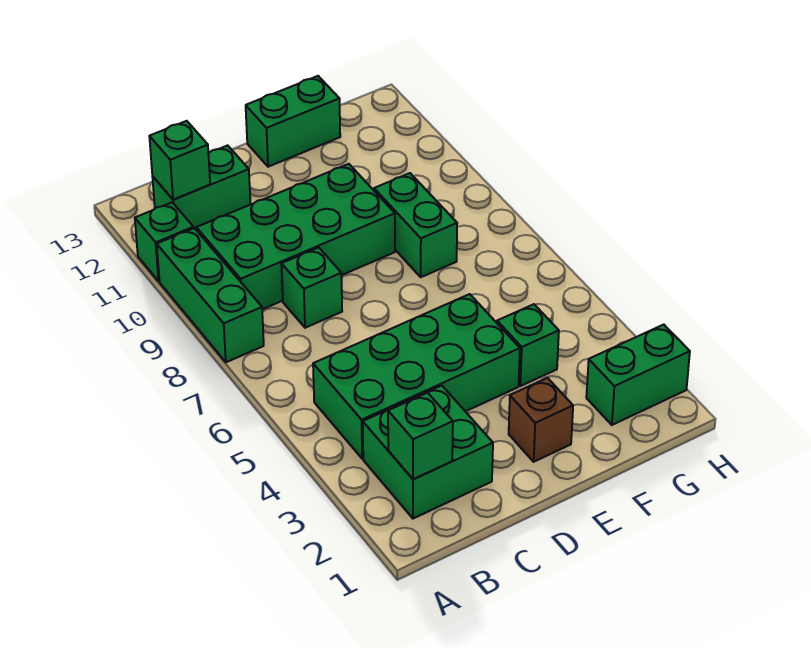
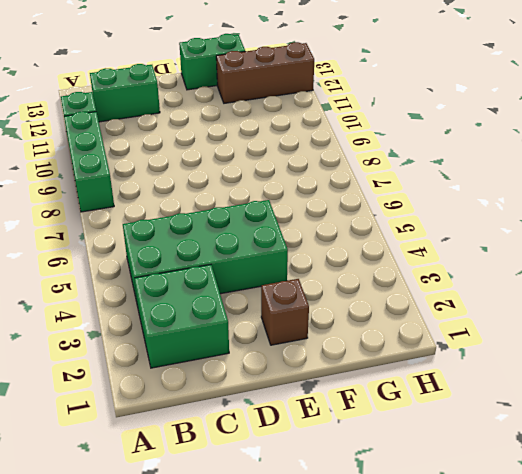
brown brick F12:H12 level 1 -> none
none -> green brick B9:E10 level 1
none -> green brick C8 level 1
none -> green brick F4 level 1

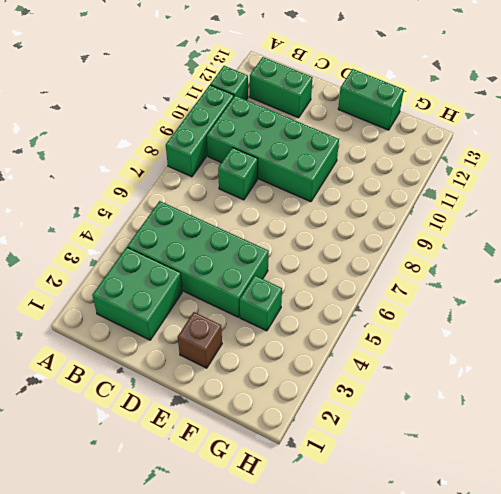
none -> green brick F8:F9 level 1
none -> green brick G2:H2 level 1
none -> green brick B2 level 2

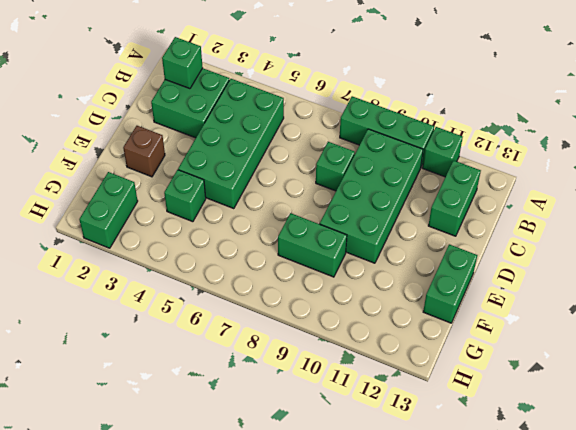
none -> green brick B12 level 2

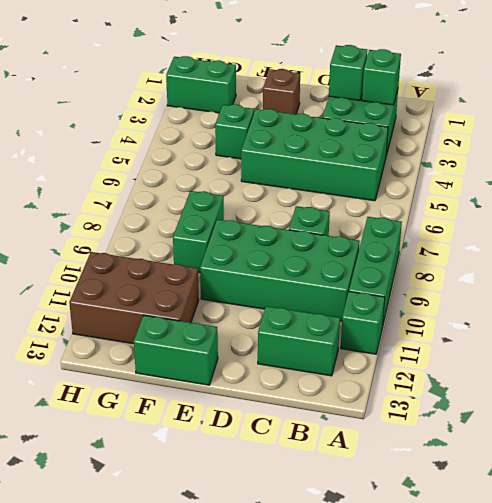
green brick C2 level 2 -> green brick B12 level 2
brown brick F11:H12 level 1 -> none

